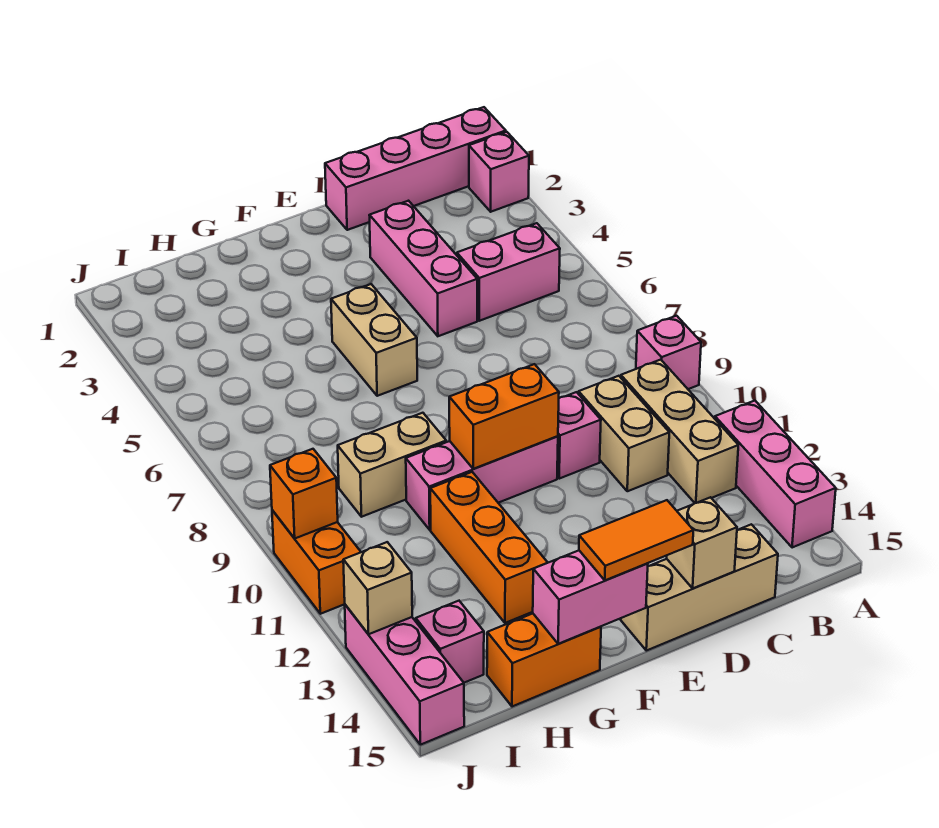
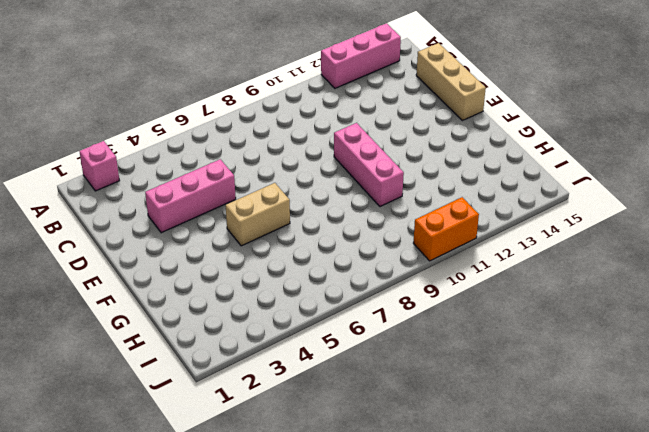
none -> pink brick A1:D1 level 1
none -> pink brick A9 level 1
none -> pink brick B5:C5 level 1

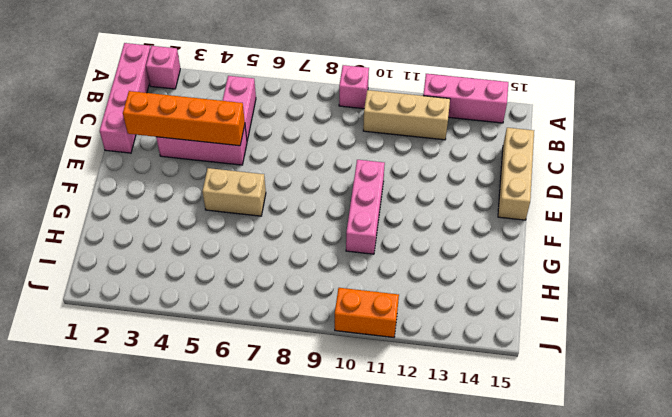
orange brick D2:D5 level 2 -> none
none -> tan brick C10:C11 level 1
none -> pink brick D10 level 1
none -> tan brick G9:H9 level 1

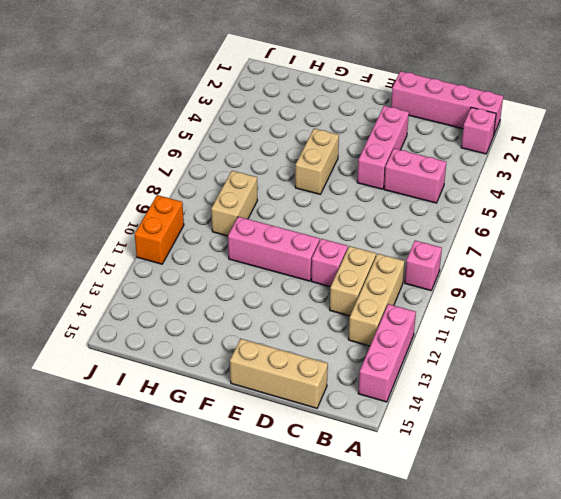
tan brick H8:H9 level 1 -> tan brick G9:H9 level 1
none -> orange brick G11:G13 level 1
none -> orange brick G15:H15 level 1
none -> pink brick I14 level 1

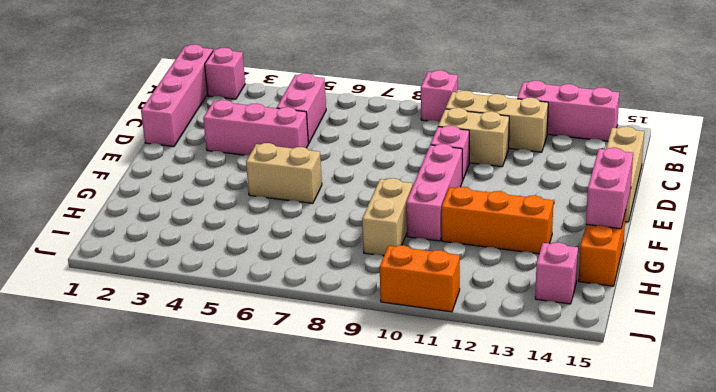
none -> pink brick J13:J15 level 1
none -> tan brick D15 level 2
none -> orange brick E10:F10 level 2

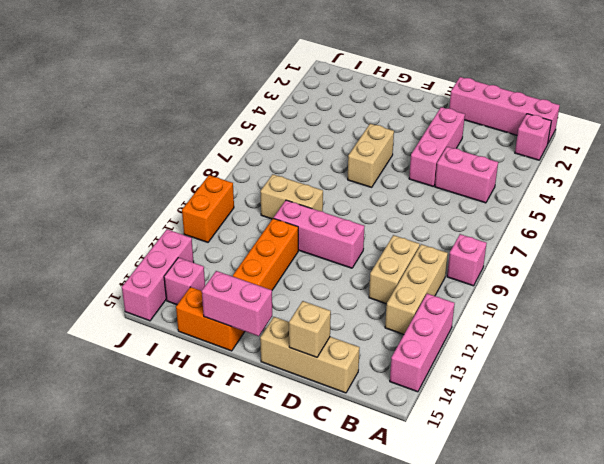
none -> pink brick D10 level 1
none -> orange brick E10:F10 level 2
none -> orange brick J10 level 2

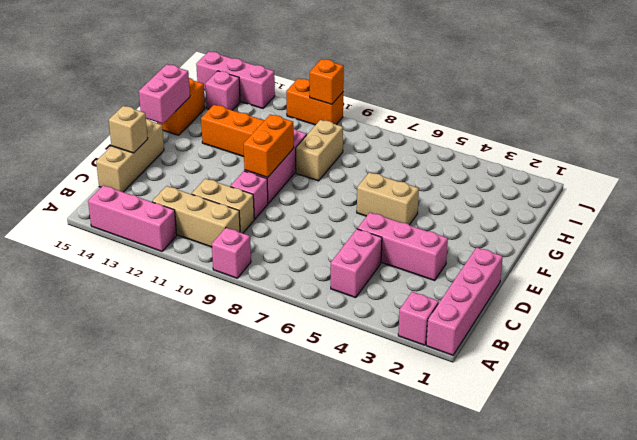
none -> tan brick J13 level 2
none -> orange tile E15:F15 level 3

